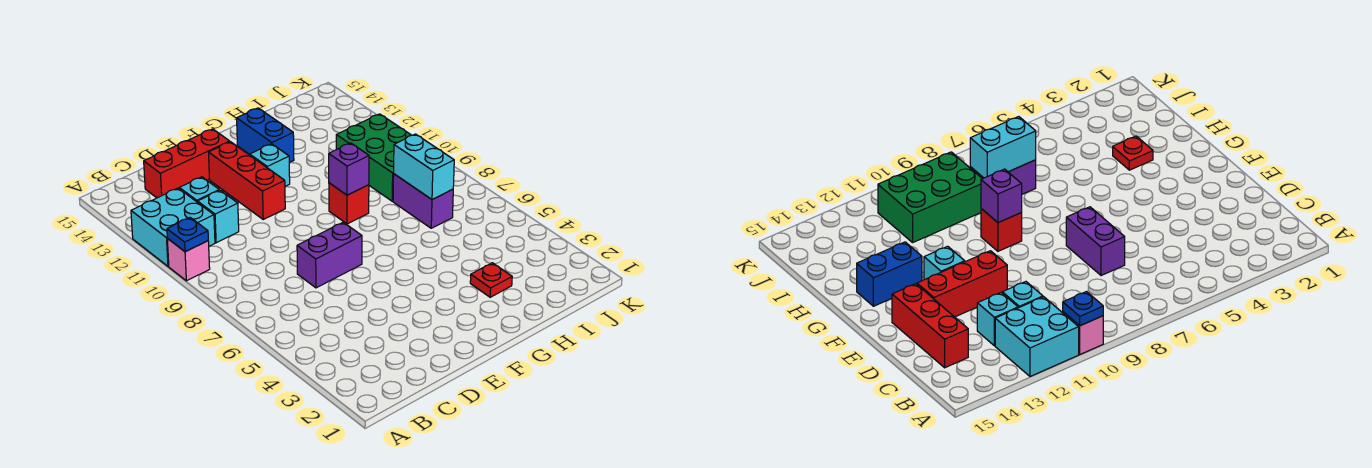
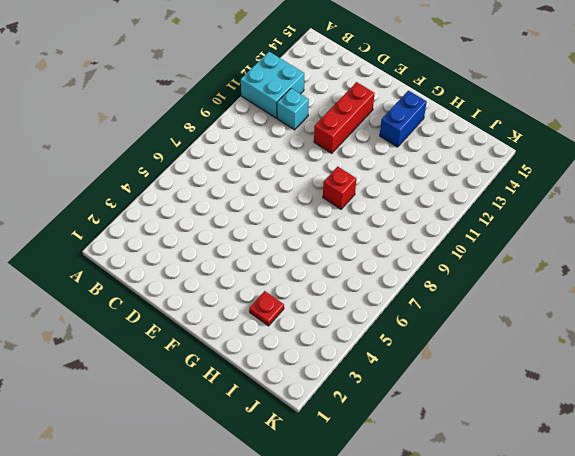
none -> pink brick A10 level 1
none -> cyan brick C12 level 1
none -> red brick C14:E14 level 1

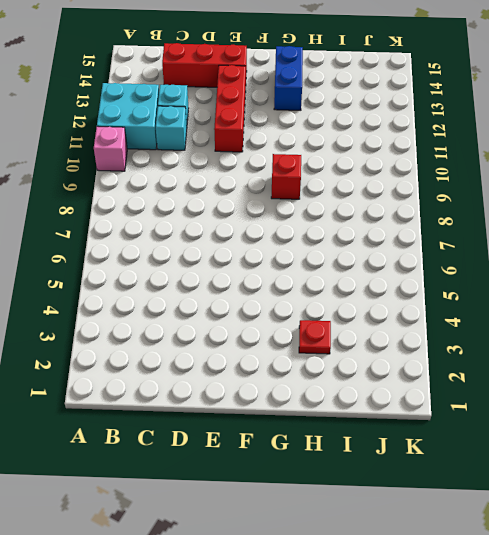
none -> purple brick D7:E7 level 1
none -> cyan brick F12 level 1
none -> purple brick I7:I8 level 1

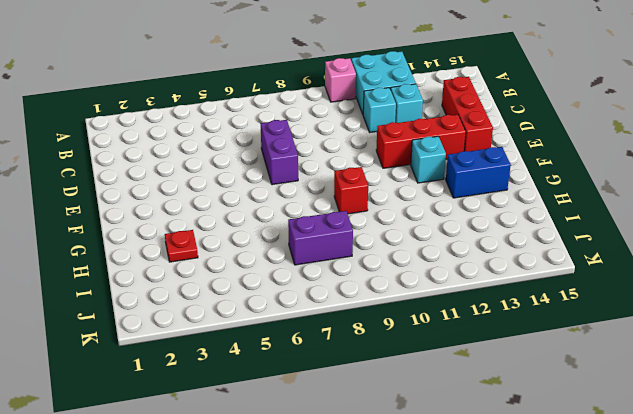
none -> green brick I9:J11 level 1
none -> blue plate A10 level 2
none -> purple brick G9 level 2

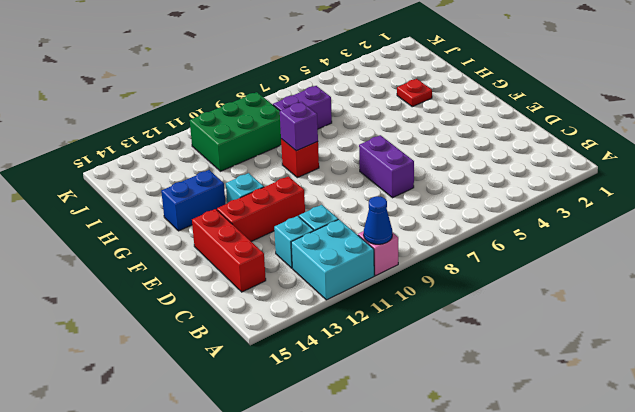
blue cone A10 level 2 -> blue plate A10 level 2
none -> cyan brick I7:I8 level 2

